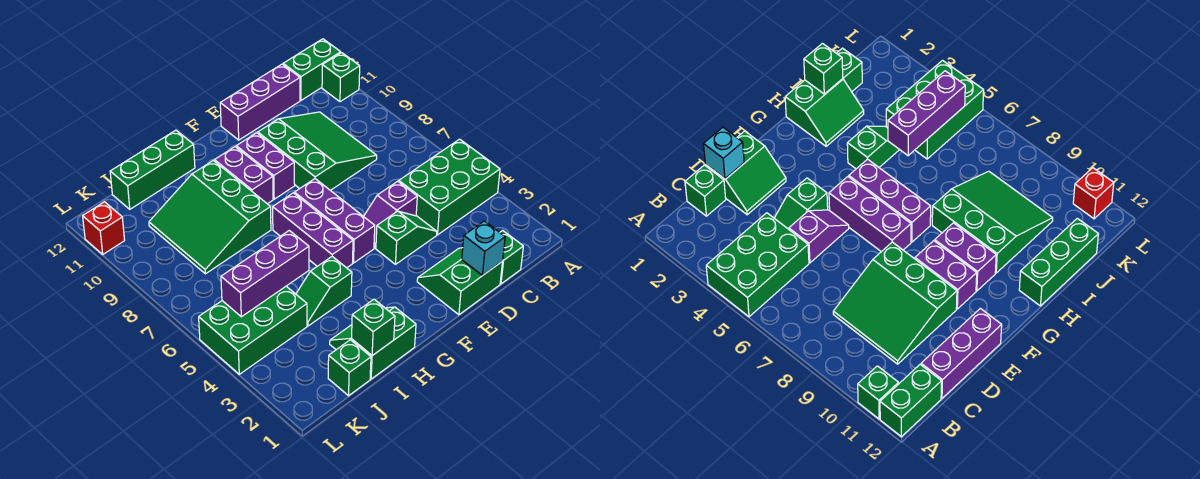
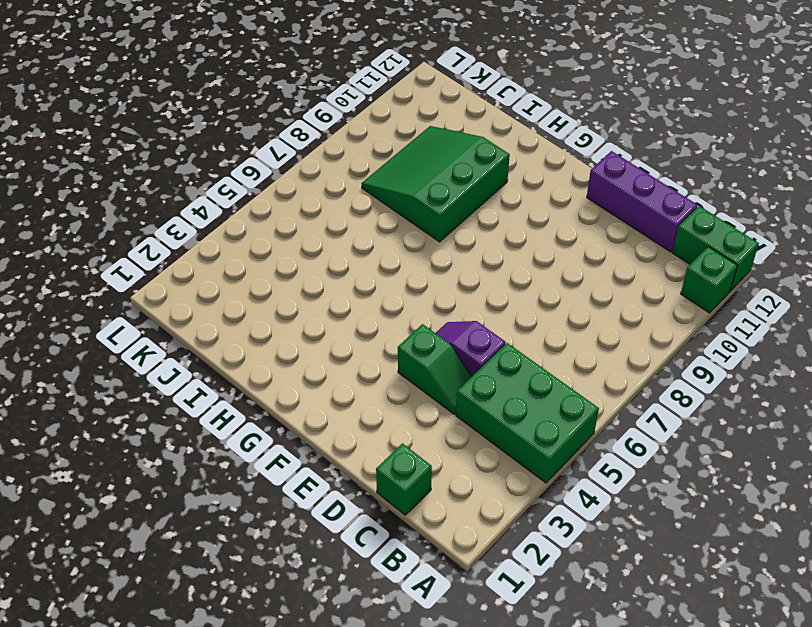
none -> green slope C8:E10 level 1 top E
none -> green slope D1:E2 level 1 top 1
none -> purple brick F5:F7 level 1

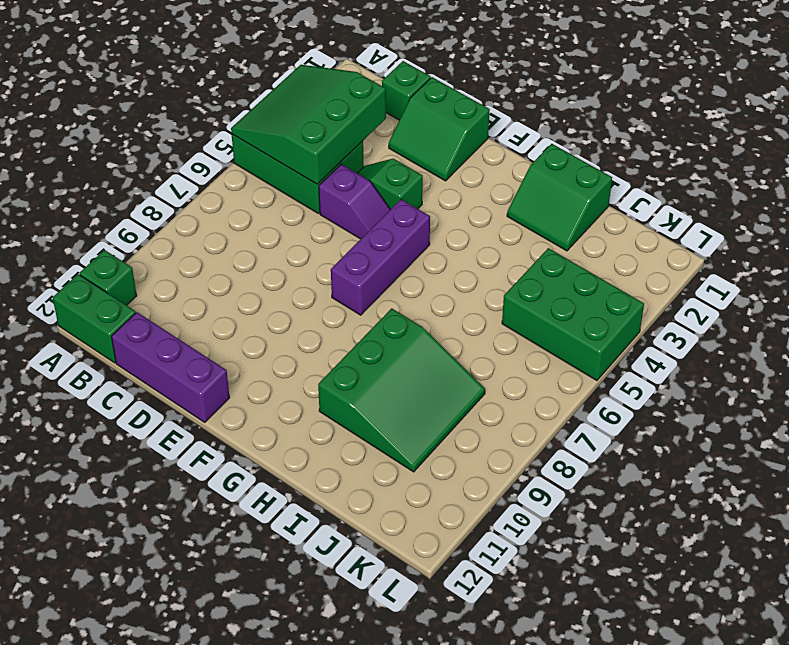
green slope A3:C5 level 2 top C -> green slope C8:E10 level 1 top E
none -> purple brick F9:F10 level 1
none -> purple brick G5:G7 level 1
none -> purple brick G9:G10 level 1

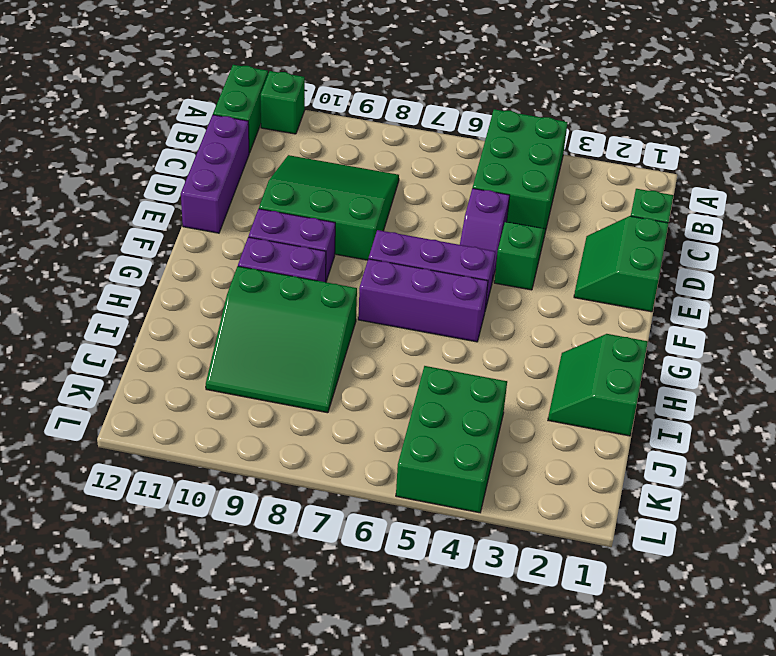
none -> green slope H4:I4 level 1 top H
none -> green brick H12:J12 level 1
none -> green brick J1 level 1

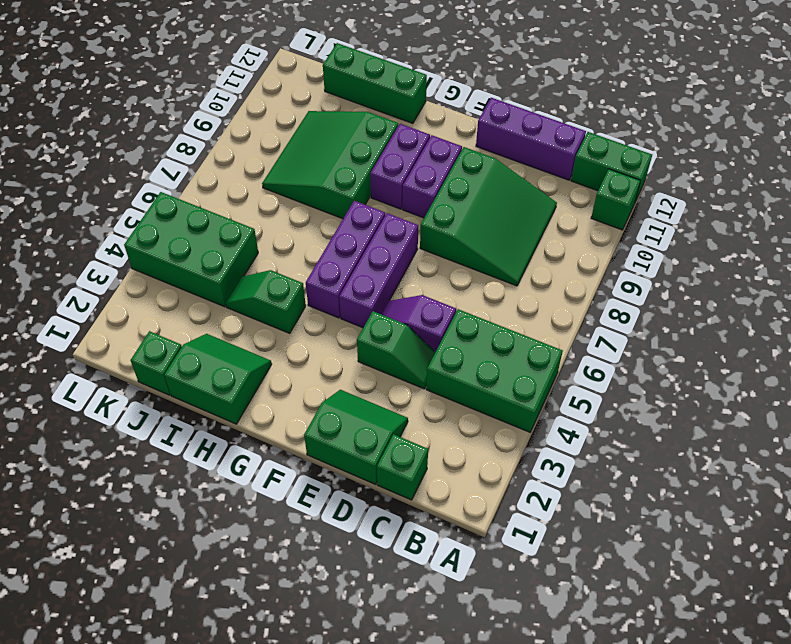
none -> red brick L11 level 1
none -> cyan brick D1 level 2
none -> green brick I1 level 2

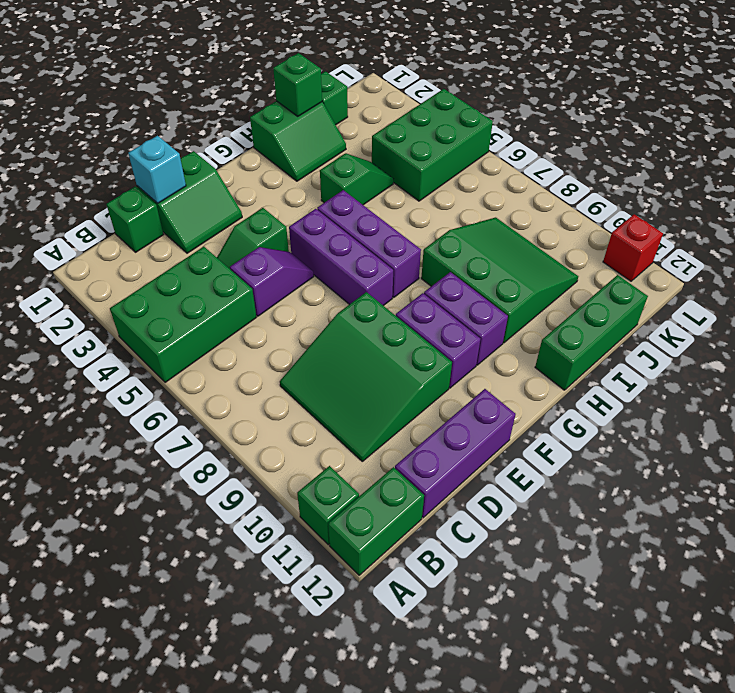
none -> purple brick I5:K5 level 2

